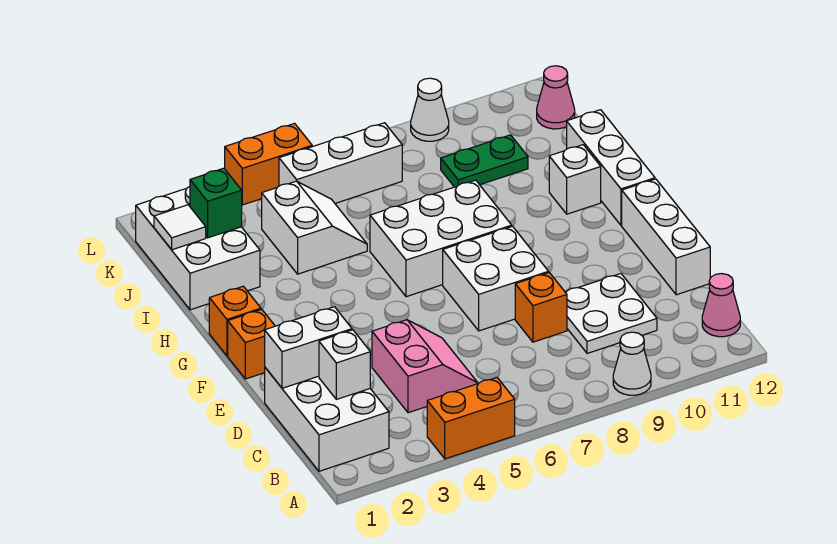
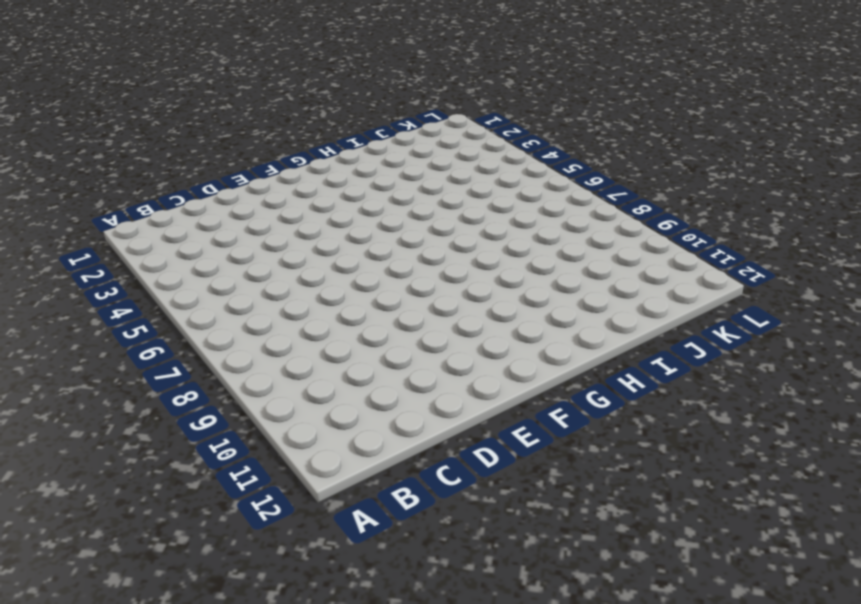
none -> orange brick A4:A5 level 1
none -> white cone A9 level 1
none -> white brick B1:D2 level 1

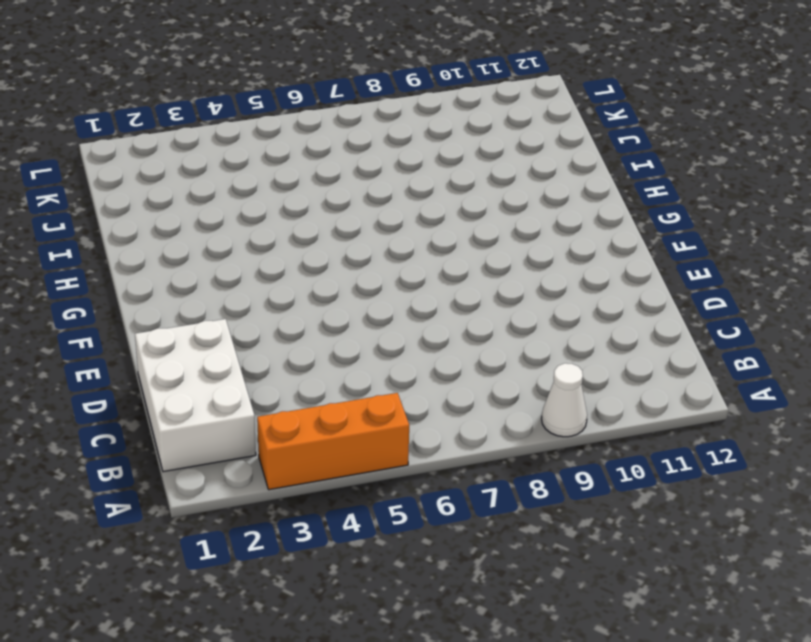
orange brick A3:A5 level 1 -> orange brick A4:A5 level 1
none -> pink cone B12 level 1
none -> pink slope C4:D5 level 1 top 4
none -> white plate C9:D10 level 1

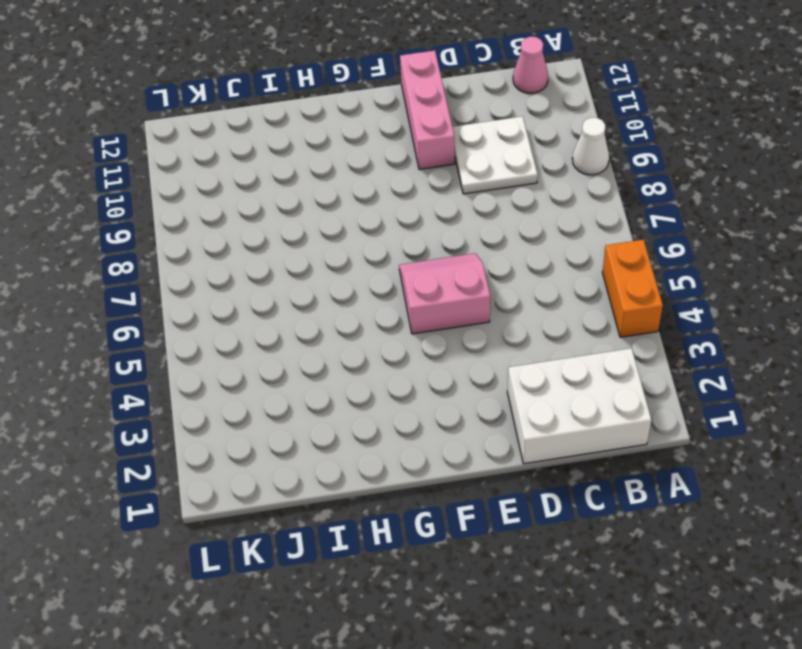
pink slope E5:F6 level 1 top 5 -> pink slope C4:D5 level 1 top 4
pink brick E10:E12 level 1 -> white brick D12:F12 level 1
none -> orange brick D8 level 1
none -> white brick E7:F8 level 1
none -> orange brick F1 level 1

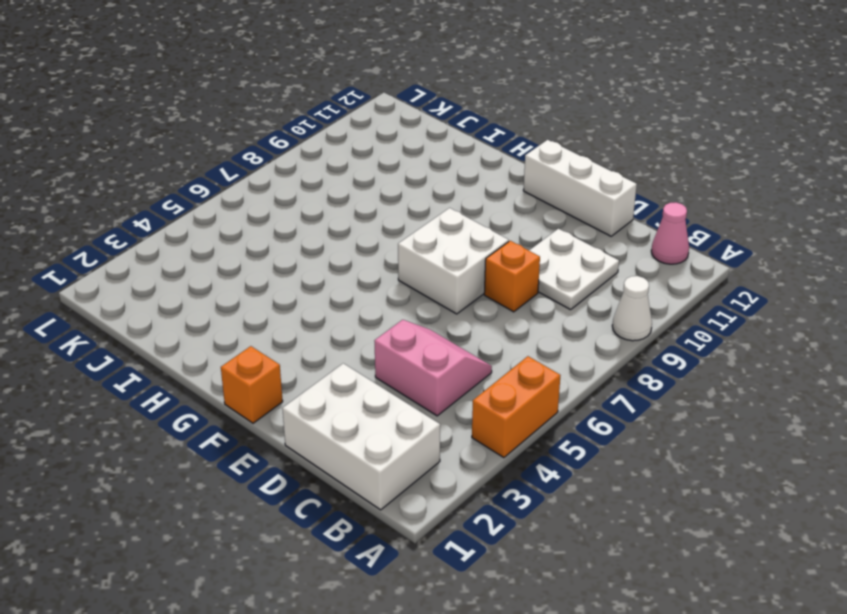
none -> orange brick G1 level 1
none -> white brick G6:H8 level 1
none -> white brick G12:I12 level 1

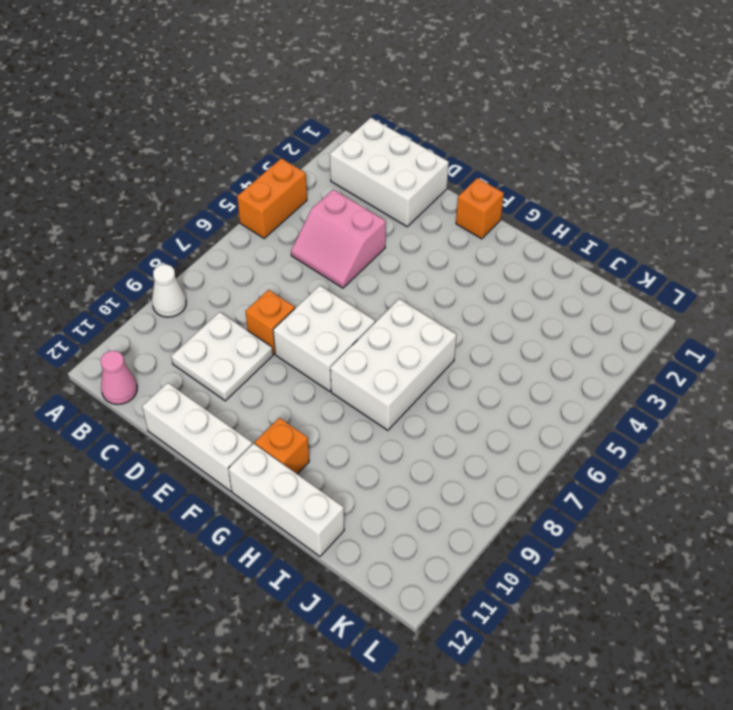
orange brick G11 level 1 -> orange brick G1 level 1
none -> white brick H11 level 1
none -> white brick I1:K2 level 1
none -> white slope I4:J5 level 1 top 4

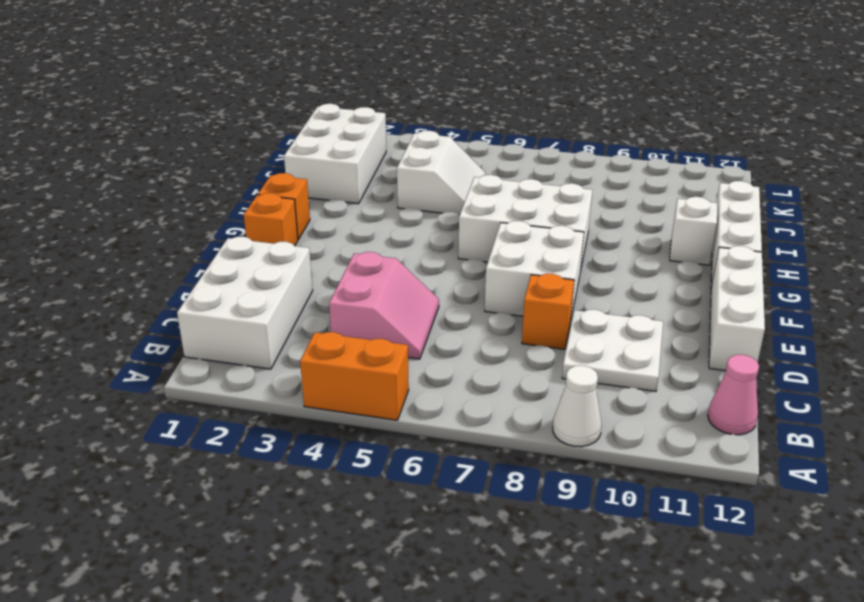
none -> green plate J9:J10 level 1
none -> white brick K5:K7 level 1
none -> pink cone K12 level 1

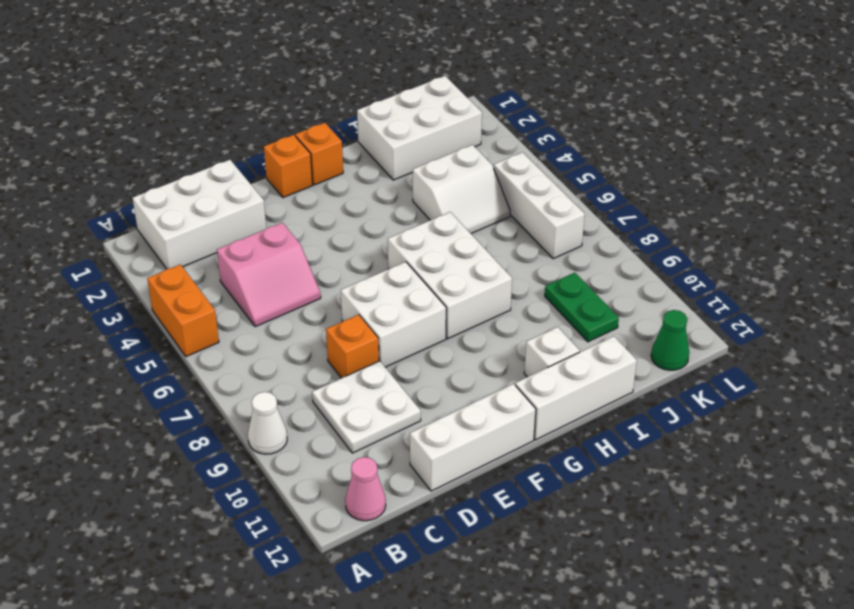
green cone K12 level 1 -> pink cone K12 level 1
none -> orange brick L4:L5 level 1
none -> white cone L9 level 1
none -> white brick C2 level 2

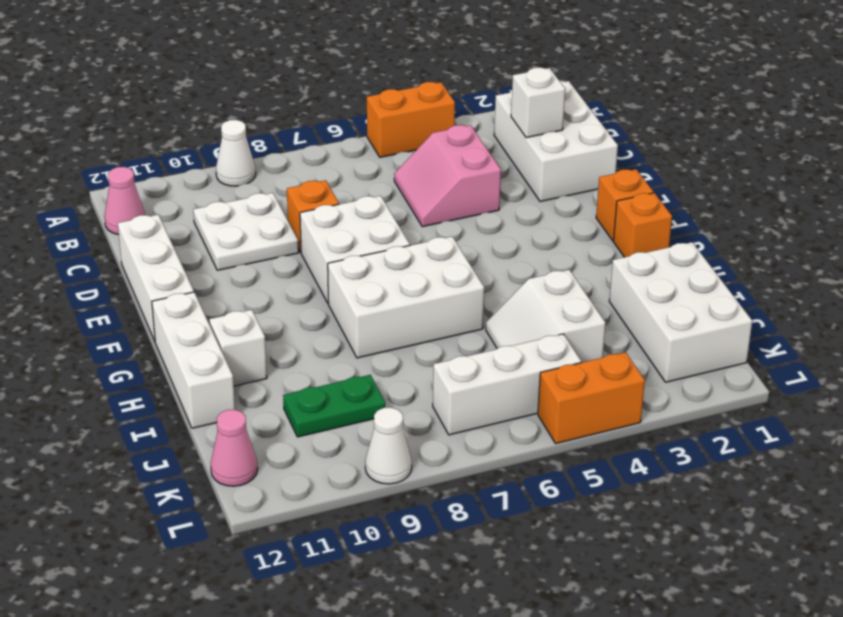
none -> white brick D1:D2 level 2
none -> white tile J1 level 2
none -> green brick J2 level 2

